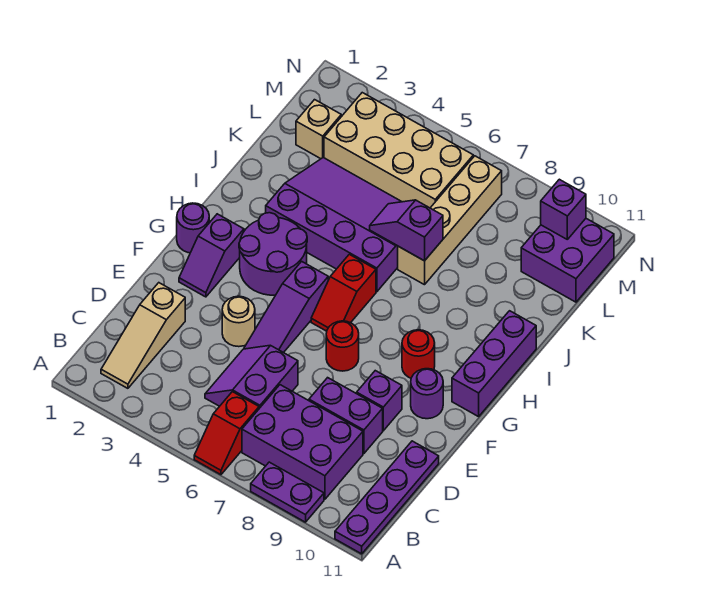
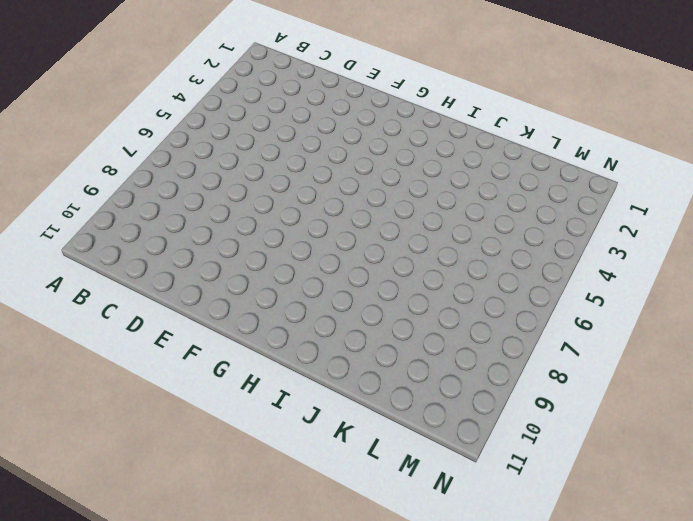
none -> red slope A6:B6 level 1 top B
none -> purple plate A8:A9 level 1
none -> purple plate A11:D11 level 1

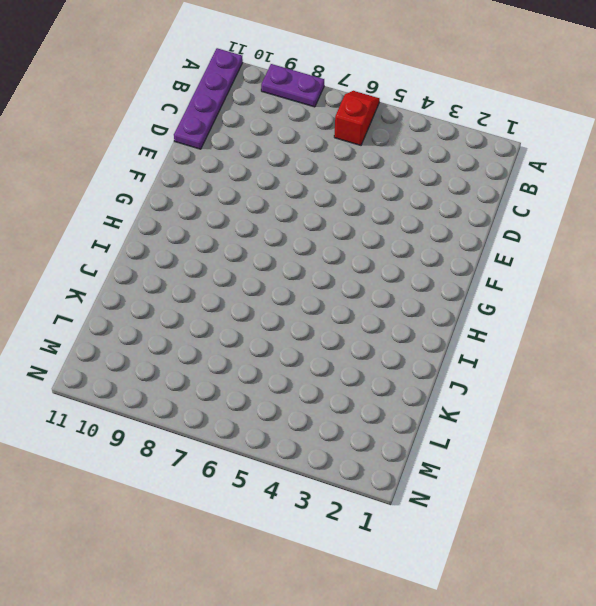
none -> tan slope B2:D2 level 1 top D
none -> purple brick B7:C9 level 1
none -> purple slope C5:D6 level 1 top 6

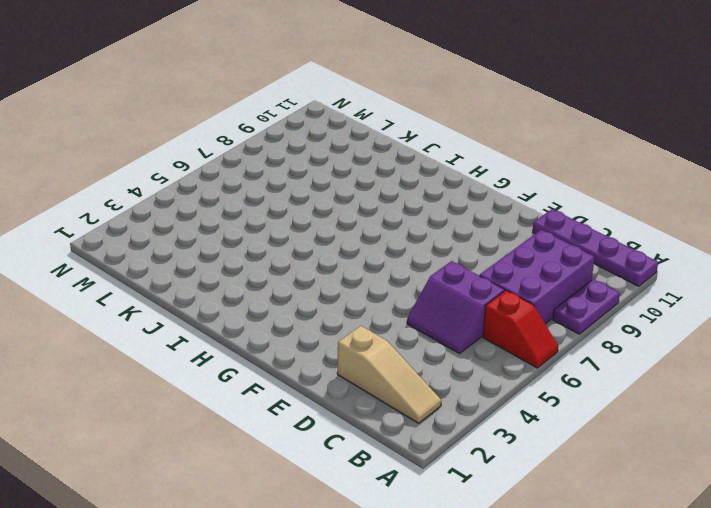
none -> purple brick D8:D9 level 1
none -> tan round brick E4 level 1
none -> purple slope E5:G5 level 1 top G

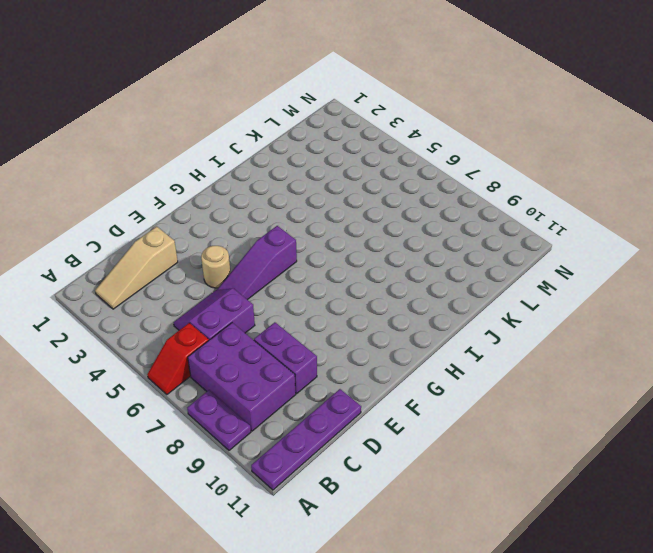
none -> purple brick E9 level 1
none -> purple slope F2:G2 level 1 top G
none -> red round brick F7 level 1

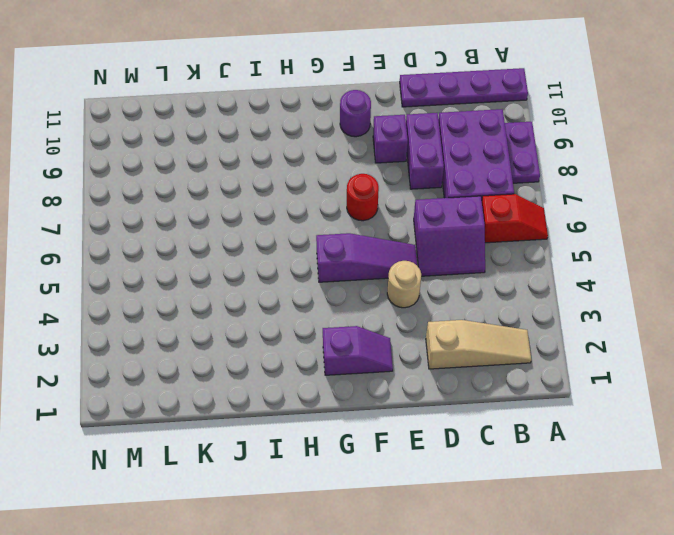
none -> purple round brick G1 level 1
none -> purple round brick G3:H4 level 1
none -> red slope G6:H6 level 1 top H

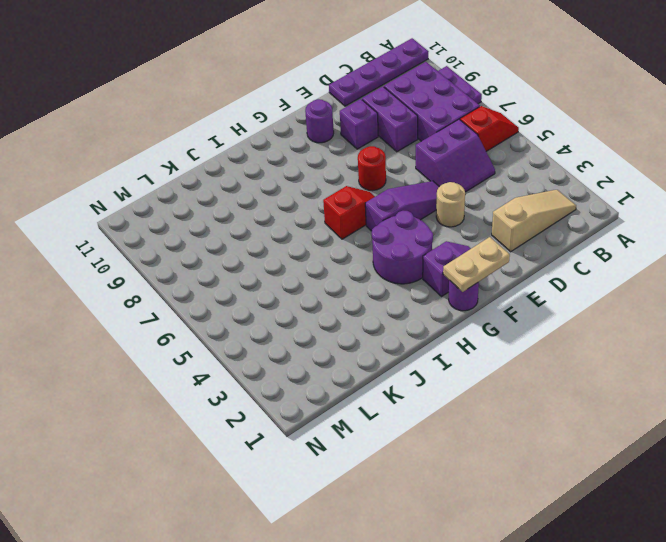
tan plate F1:G1 level 2 -> none
none -> red round brick G9 level 1
none -> purple brick G11:I11 level 1
none -> purple slope I3:K6 level 1 top I

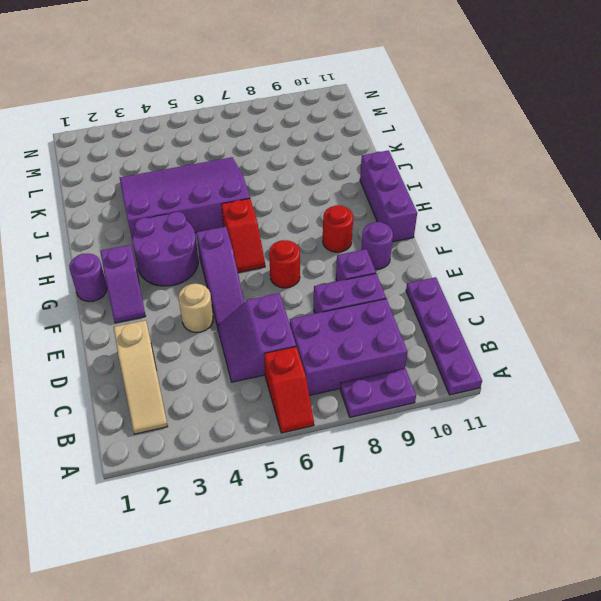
none -> tan brick J7:M7 level 1
none -> tan brick L2 level 1
none -> tan brick L3:M6 level 1

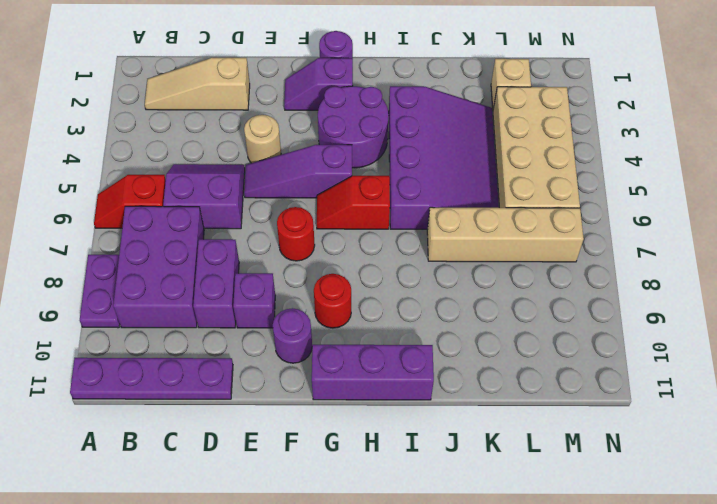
none -> purple brick L10:M11 level 1
none -> purple slope J6:J7 level 2 top 7
none -> purple brick M10 level 2

